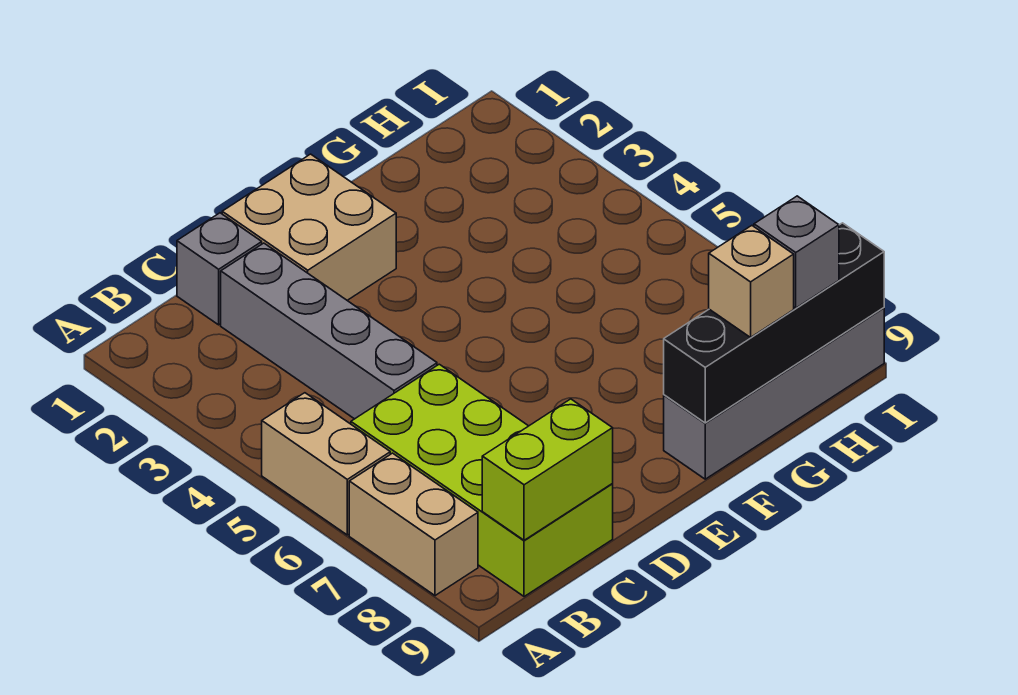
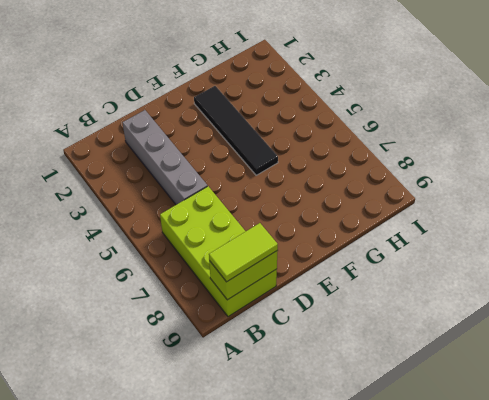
lime tile B9:C9 level 3 -> none
black tile F2:F5 level 1 -> none
none -> tan brick A5:A6 level 1
none -> tan brick A7:A8 level 1

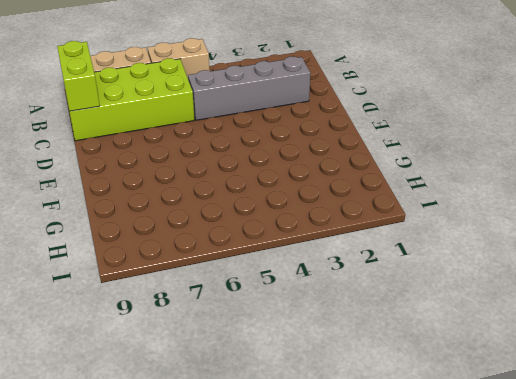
none -> grey brick C1 level 1
none -> tan brick D1:E2 level 1

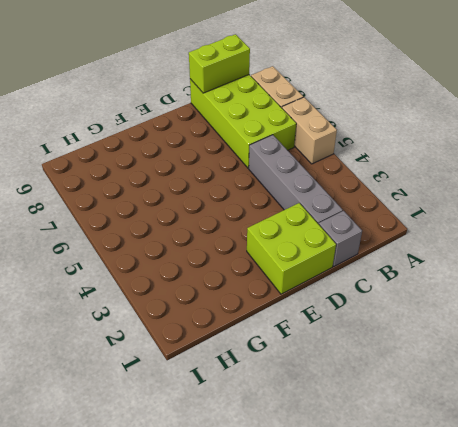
lime brick D1:E2 level 1 -> tan brick D1:E2 level 1
none -> grey brick F9:I9 level 1
none -> black brick F9:I9 level 2

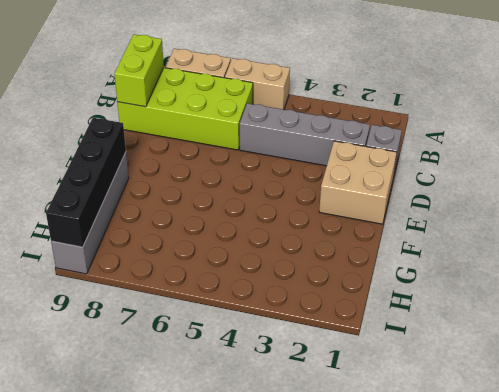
none -> tan brick G9 level 3
none -> grey brick H9 level 3

